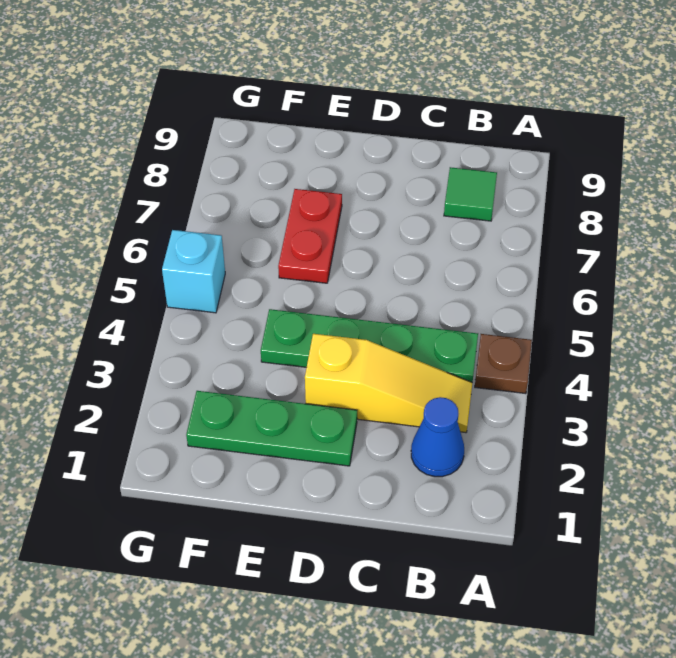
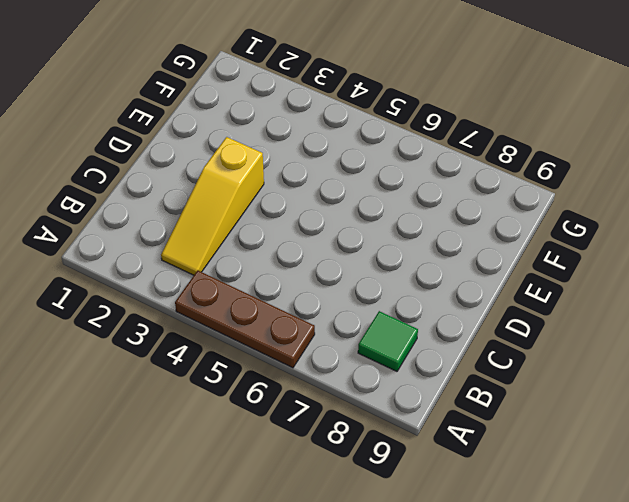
brown plate A4:A6 level 1 -> brown plate A4 level 1
none -> blue cone B2 level 1
none -> green plate B4:E4 level 1

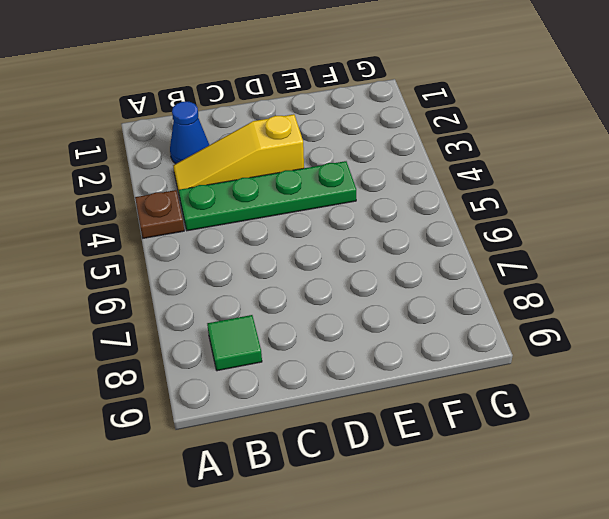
none -> green plate D2:F2 level 1
none -> red plate E6:E7 level 1

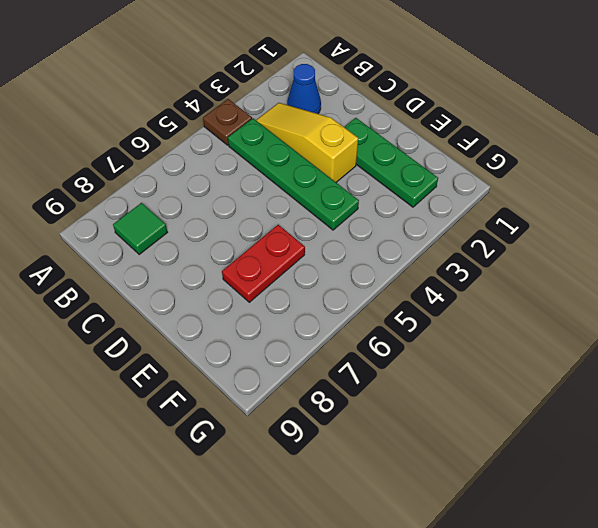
none -> cyan brick G5 level 1

